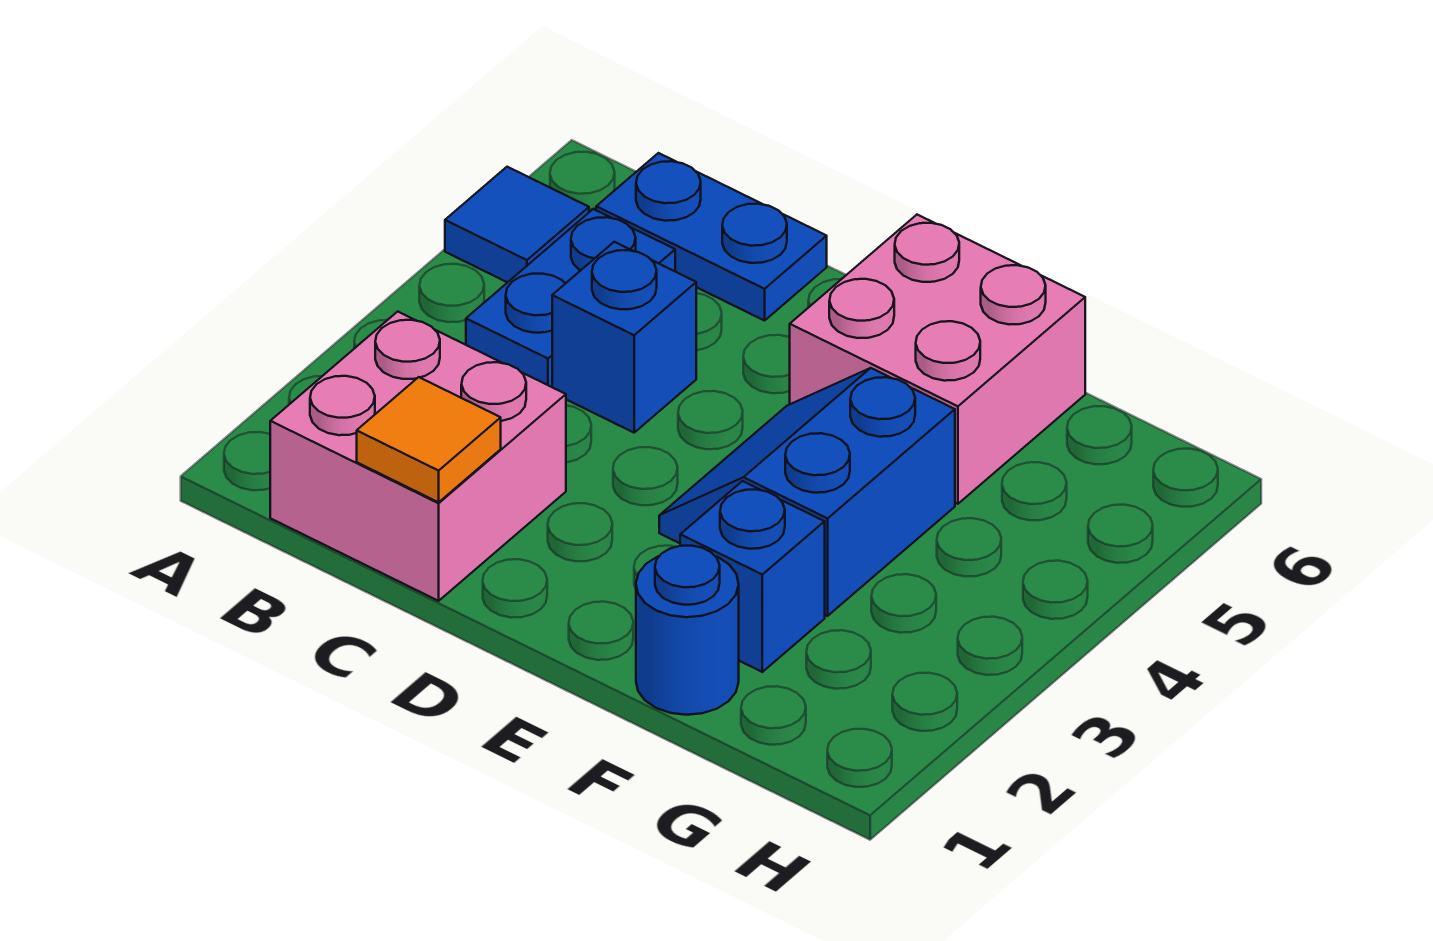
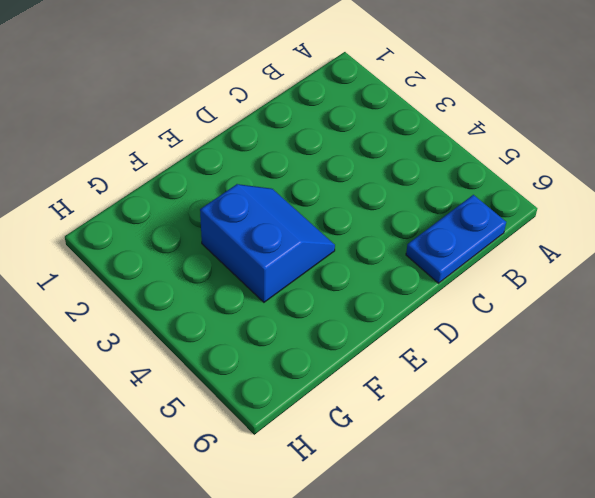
none -> blue tile A5 level 1
none -> pink brick B1:C2 level 1

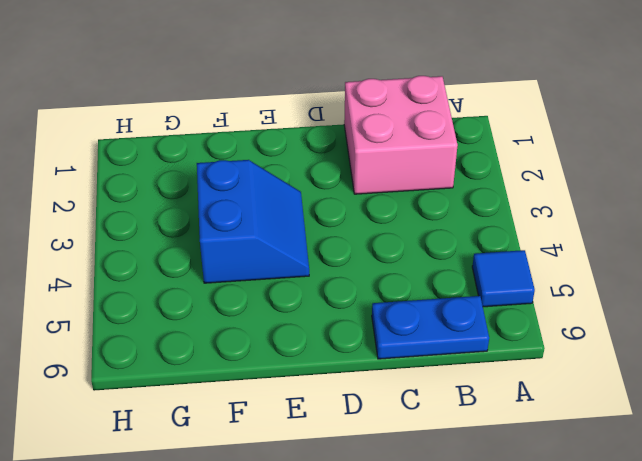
none -> blue plate B4:B5 level 1
none -> blue brick C4 level 1

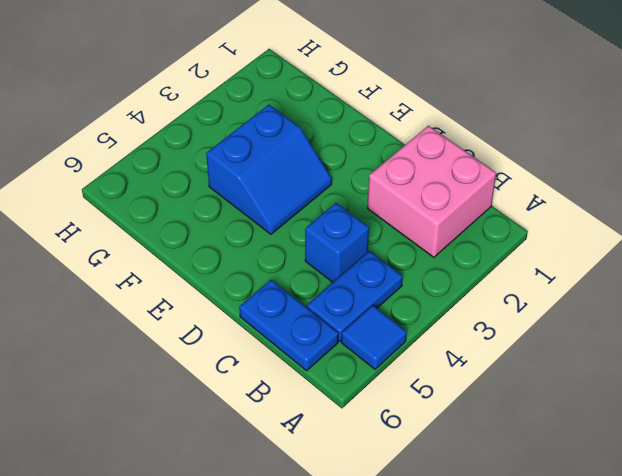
none -> pink brick E5:F6 level 1
none -> blue round brick F1 level 1

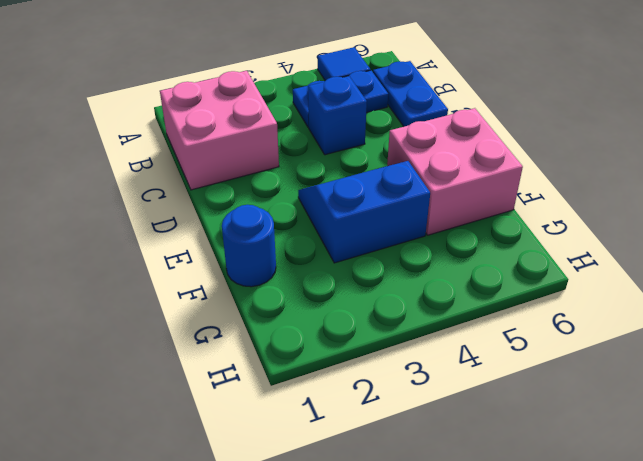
none -> blue brick F2 level 1
none -> orange tile C1 level 2

